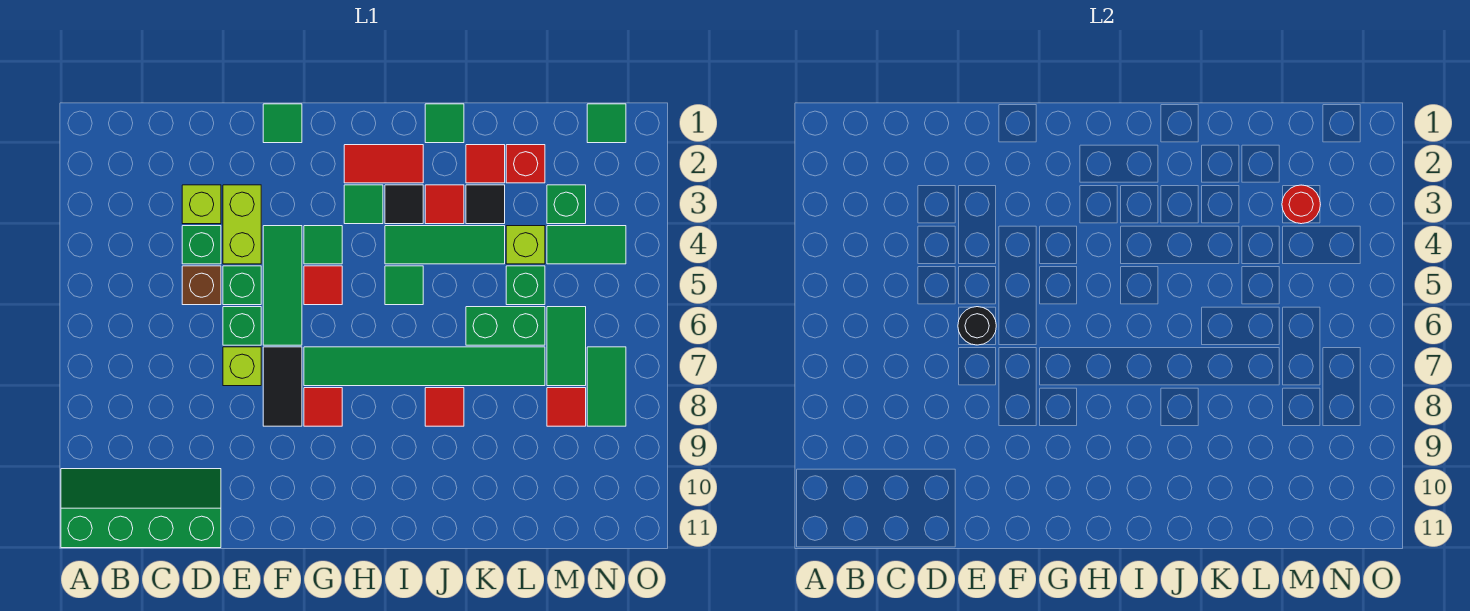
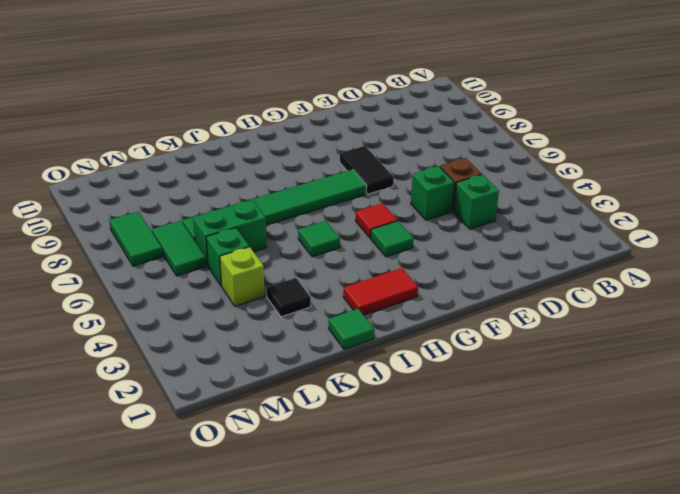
none -> green slope A10:D11 level 1 top 11
none -> lime brick D3 level 1
none -> lime brick E3:E4 level 1
none -> green brick E6 level 1

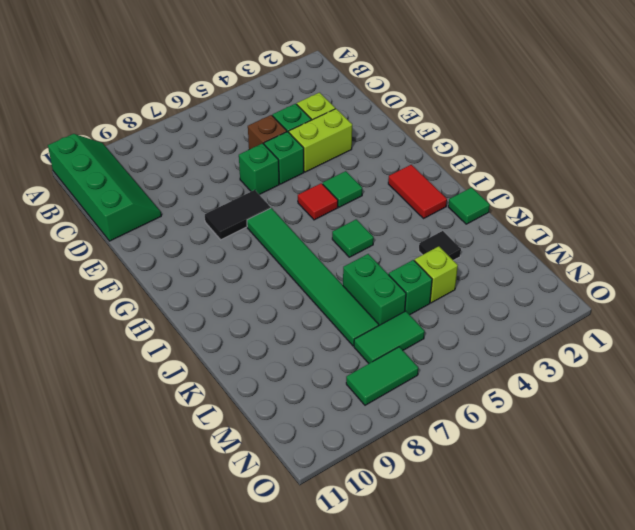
none -> lime brick E7 level 1
none -> green tile F1 level 1
none -> green tile F4:F6 level 1
none -> red tile G8 level 1

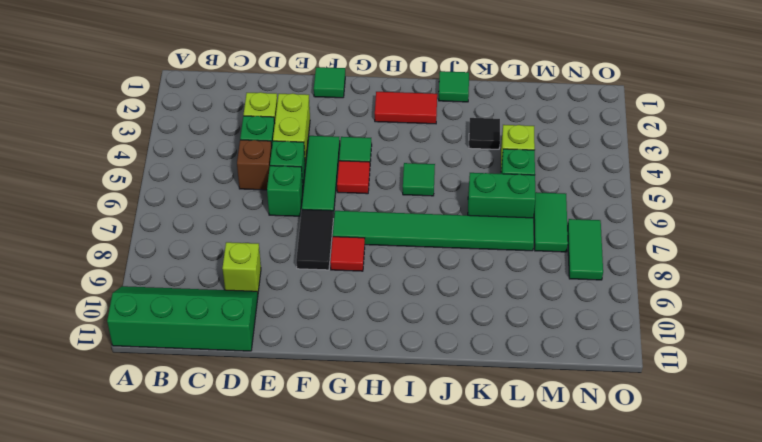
lime brick D9 level 1 -> lime brick E7 level 1
none -> green tile H3 level 1
none -> black tile I3 level 1
none -> green tile I4:K4 level 1
none -> red tile J3 level 1

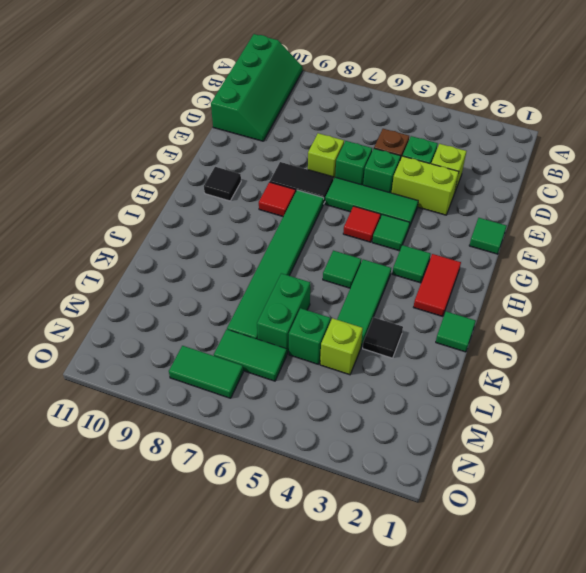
black tile G10 level 1 -> black tile I3 level 1
none -> red tile J3 level 1
none -> red tile J8 level 1
none -> red tile K2 level 1
none -> red brick L2 level 1

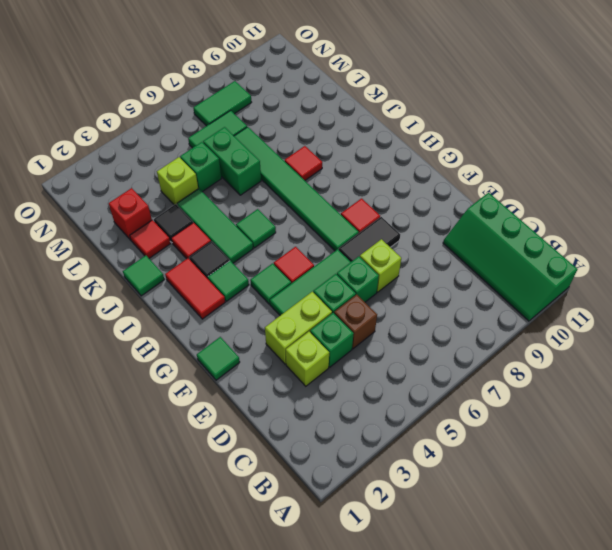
none -> green brick M3 level 1
none -> green tile M4:N4 level 1
none -> red tile M8 level 1
none -> green tile N1 level 1

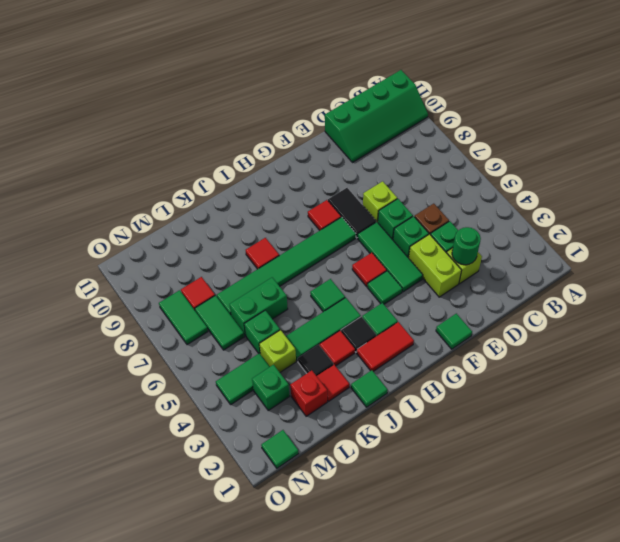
green round brick D3 level 2 -> none
none -> black round brick E6 level 2
none -> red round brick M3 level 2

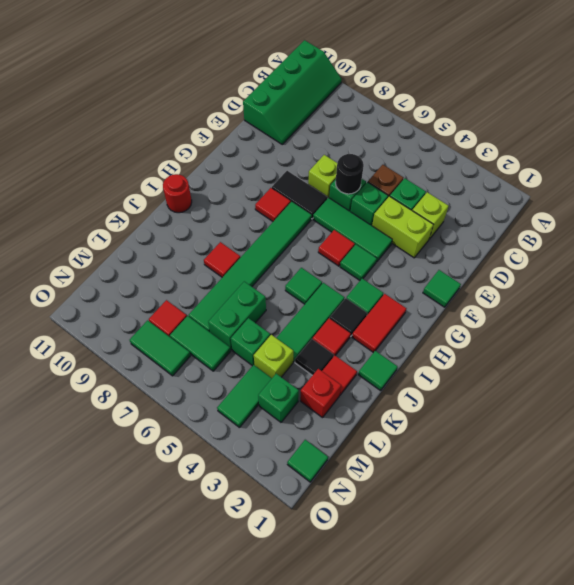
red round brick I11 level 1 -> red round brick M3 level 2

